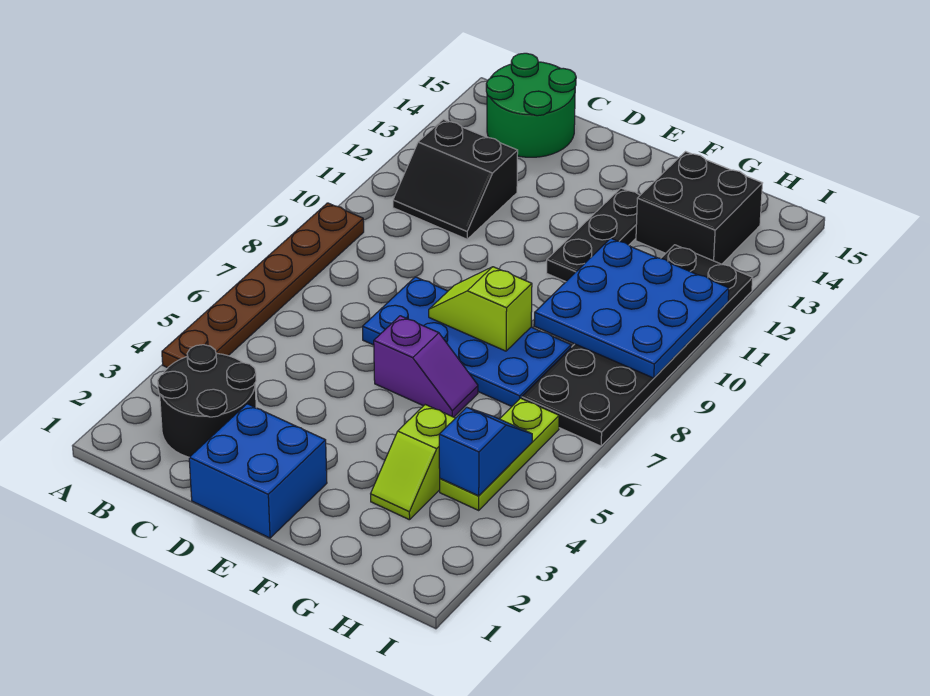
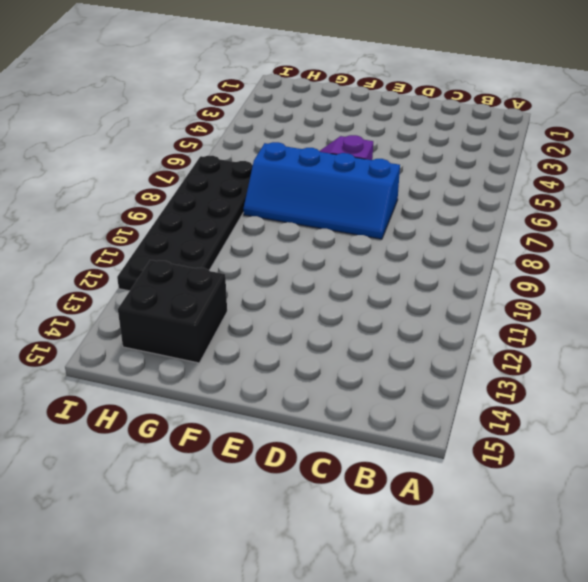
blue slope D7:G8 level 1 top 7 -> blue plate D7:G8 level 1
none -> brown plate A4:A9 level 1
none -> black round brick B2:C3 level 1
none -> black slope B11:C12 level 1 top 12

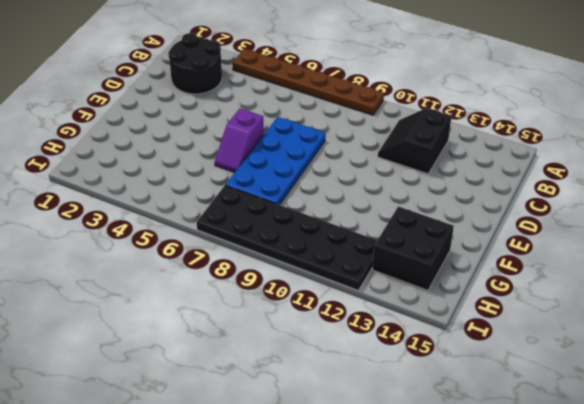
none -> green round brick B14:C15 level 1
none -> blue brick D1:E2 level 1
none -> black plate F11:F13 level 1

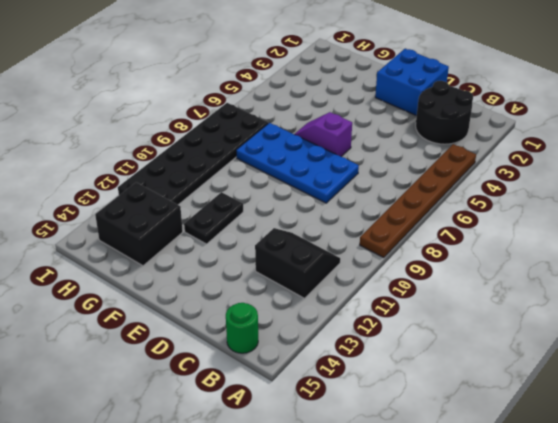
green round brick B15 level 1 -> green round brick B14:C15 level 1
black plate F11:F12 level 1 -> black plate F11:F13 level 1
none -> lime slope G3:G4 level 1 top 4
none -> lime plate H4:H6 level 1
none -> lime slope E8:F8 level 2 top F

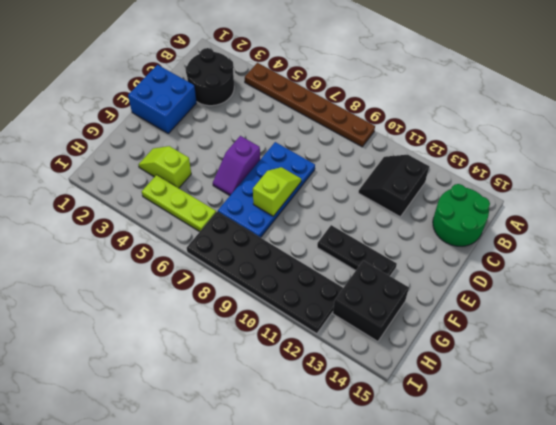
none -> blue plate G9:I11 level 2
none -> blue slope H4:H5 level 2 top 4

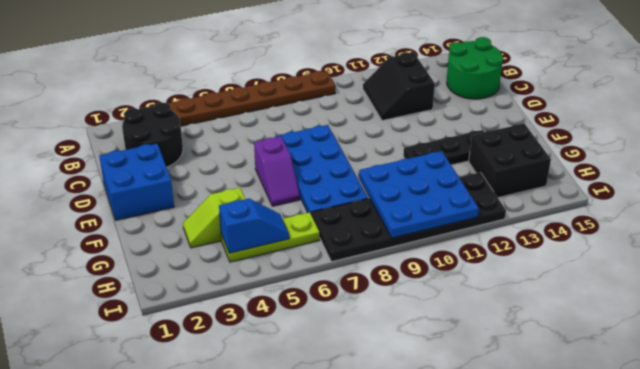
none -> lime slope E8:F8 level 2 top F

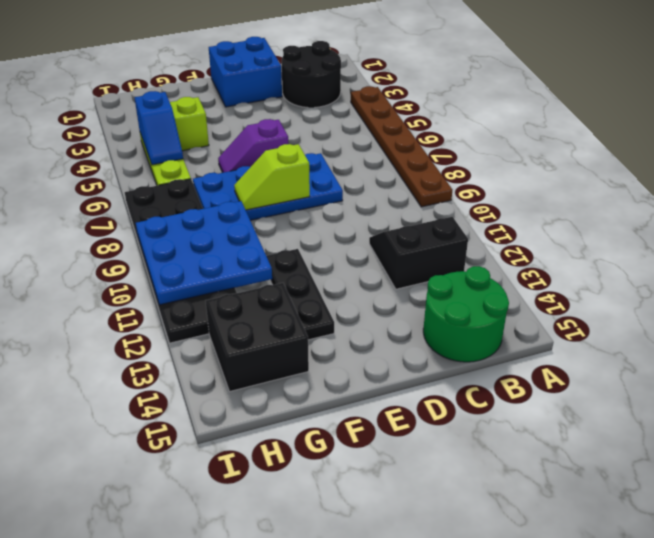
lime slope E8:F8 level 2 top E -> lime slope E8:F8 level 2 top F

